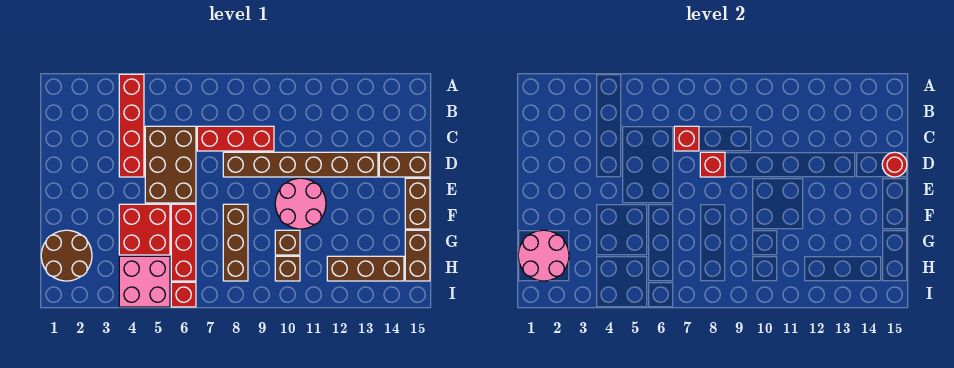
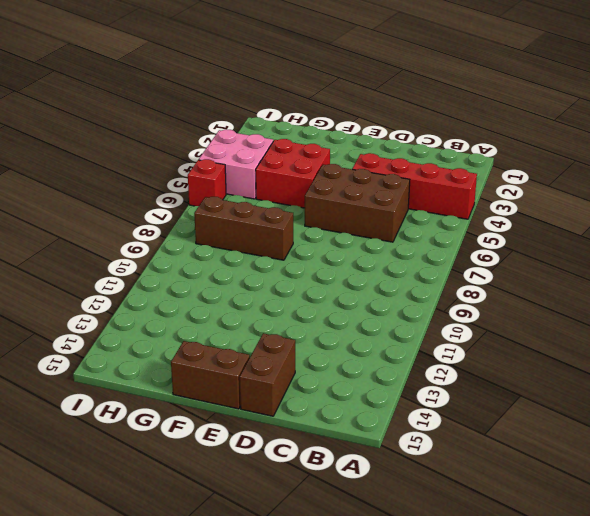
none -> red brick C7:C9 level 1
none -> brown brick D8:D13 level 1
none -> pink round brick E10:F11 level 1

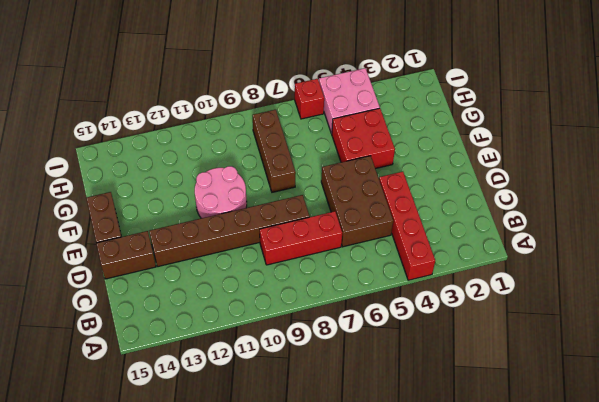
none -> red brick F6:H6 level 1
none -> brown round brick G1:H2 level 1
none -> brown brick G10 level 1

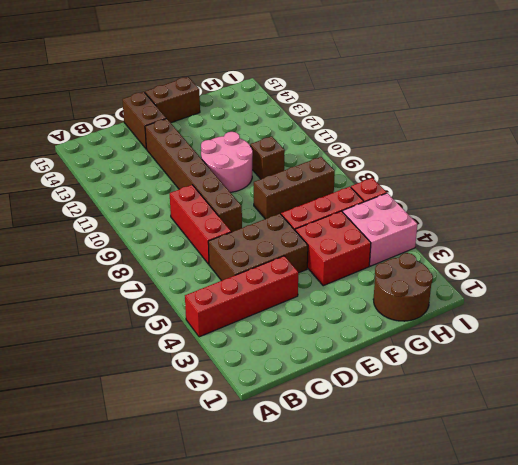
none -> brown brick G15:H15 level 1
none -> brown brick H10 level 1
none -> brown brick H12:H14 level 1

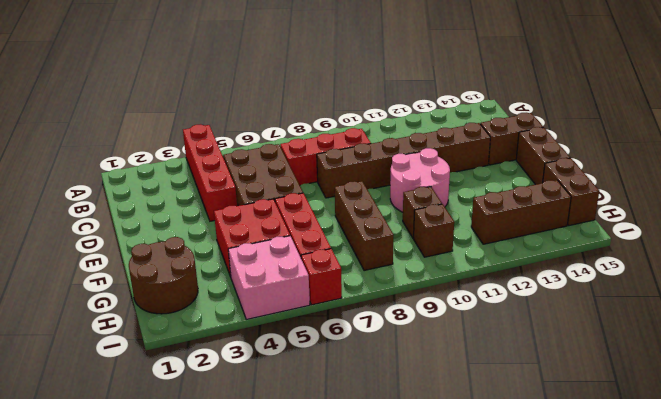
none -> red brick C7 level 2
none -> red brick D8 level 2
none -> red round brick D15 level 2

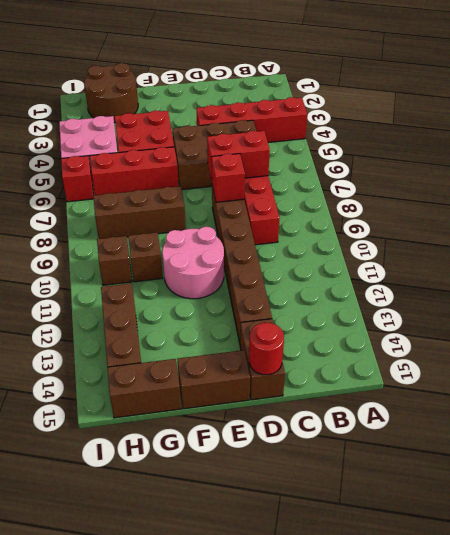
red brick C7:D7 level 2 -> red brick C7 level 2
none -> pink round brick G1:H2 level 2

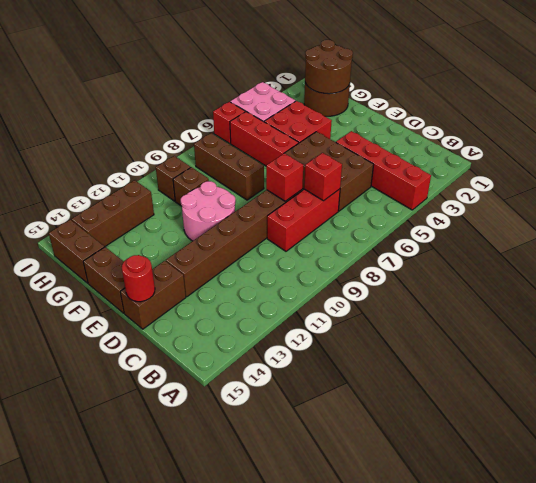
brown round brick G1:H2 level 2 -> pink round brick G1:H2 level 2

